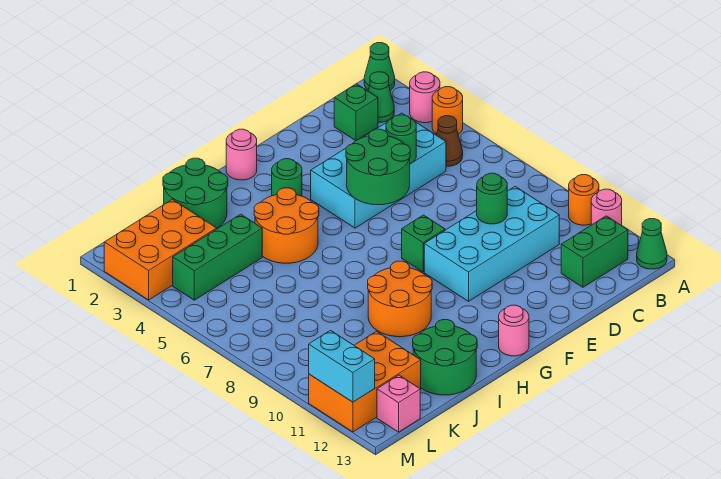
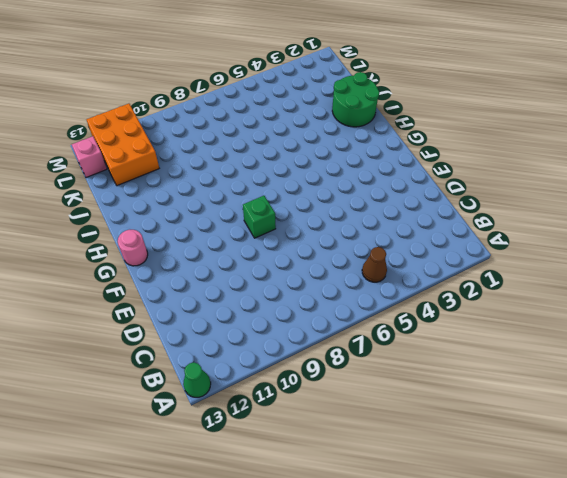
none -> green cone A1 level 1
none -> pink round brick A3 level 1
none -> orange round brick A4 level 1

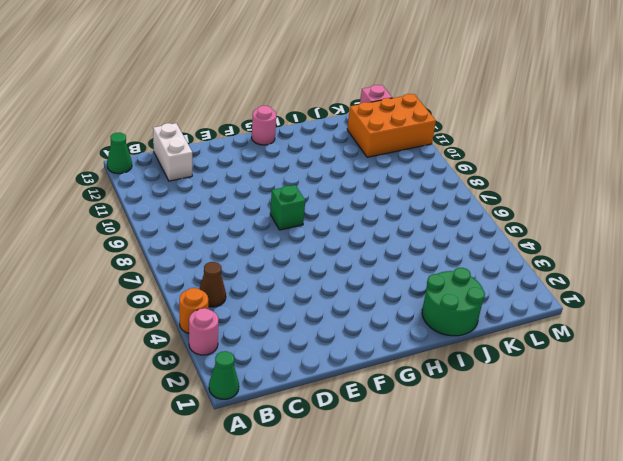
white brick C12:C13 level 1 -> green brick B12:C12 level 1
none -> orange round brick A10 level 1
none -> pink round brick A11 level 1
none -> green cone B2 level 1

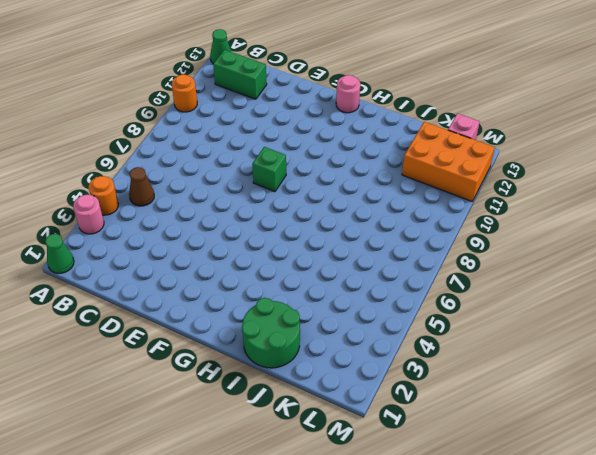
none -> pink round brick A11 level 1
none -> green cone B2 level 1
none -> green brick C2 level 1

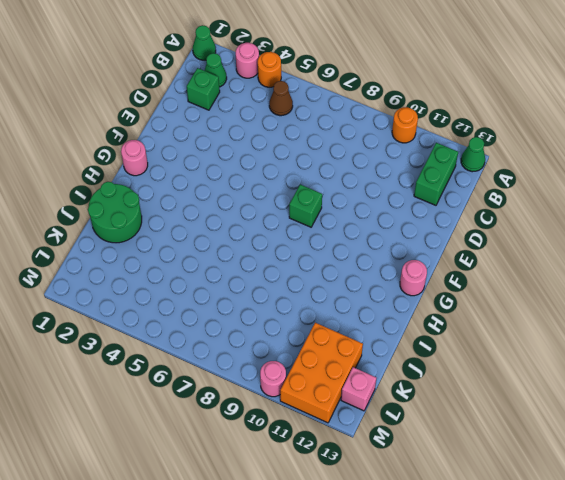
pink round brick M10 level 1 -> pink round brick A11 level 1
none -> cyan brick C4:F5 level 1
none -> cyan brick C9:F10 level 1
none -> green round brick G3 level 1

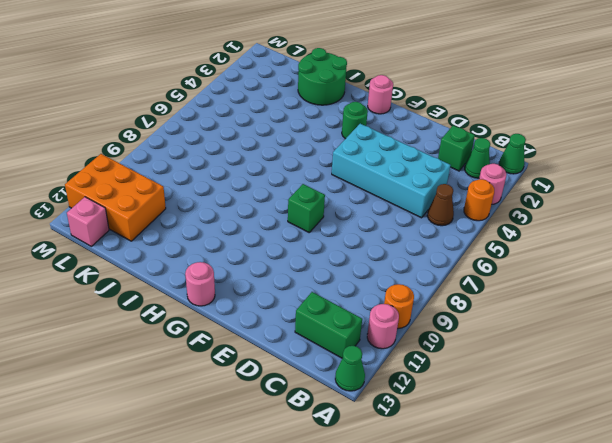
none -> cyan brick C9:F10 level 1
none -> orange round brick H4:I5 level 1
none -> orange round brick H9:I10 level 1

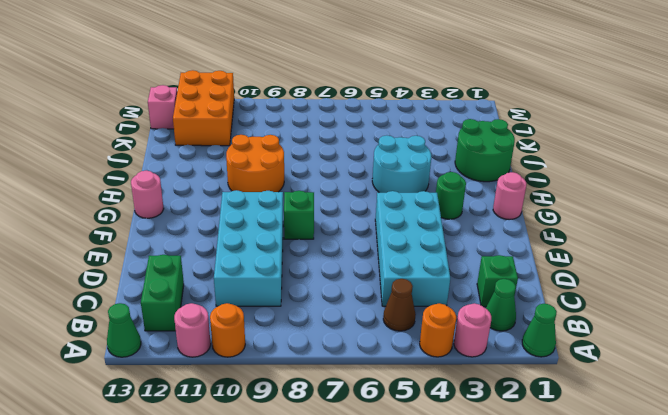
cyan round brick H4:I5 level 1 -> orange round brick H4:I5 level 1
none -> green round brick I12:J13 level 1
none -> green brick J4:L4 level 1
none -> orange brick K2:M3 level 1

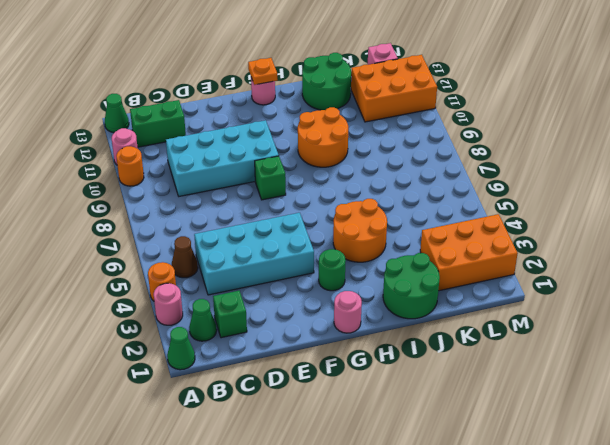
orange plate G13 level 2 -> none
none -> green brick J4:L4 level 1
none -> green round brick D5 level 2
none -> green round brick D9 level 2

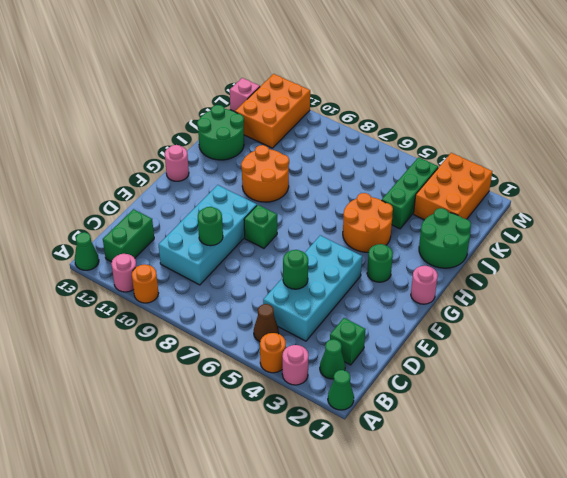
none -> green round brick E5:F6 level 2
none -> cyan brick M11:M12 level 2

